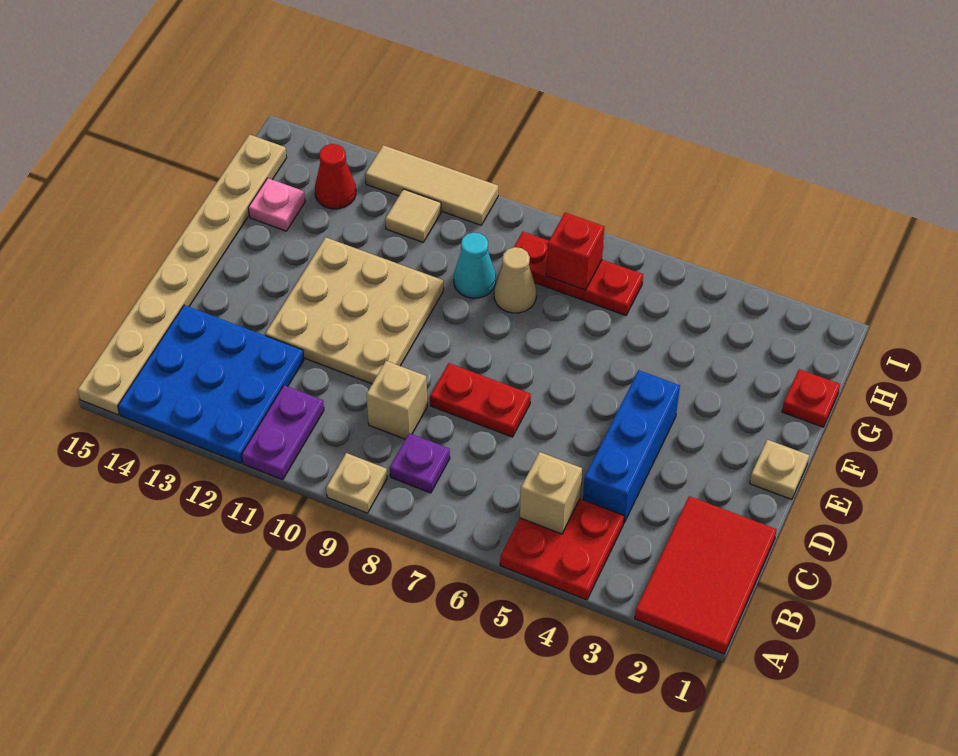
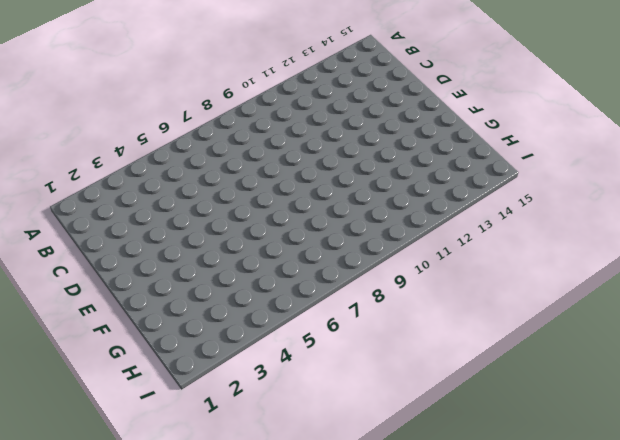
none -> red tile A1:C2 level 1
none -> red plate A4:B5 level 1
none -> tan plate A9 level 1

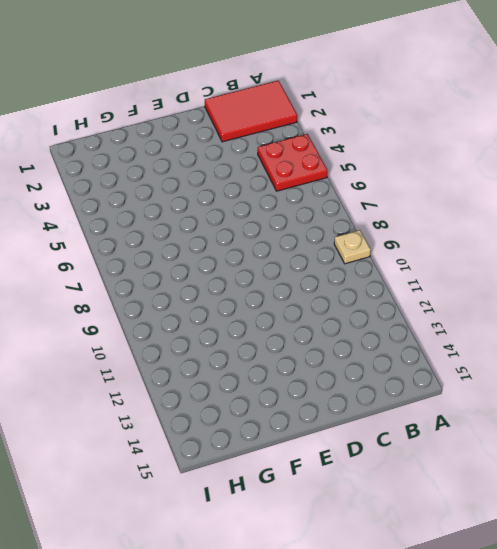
none -> purple plate A11:B11 level 1
none -> blue plate A12:C14 level 1
none -> tan plate A15:H15 level 1

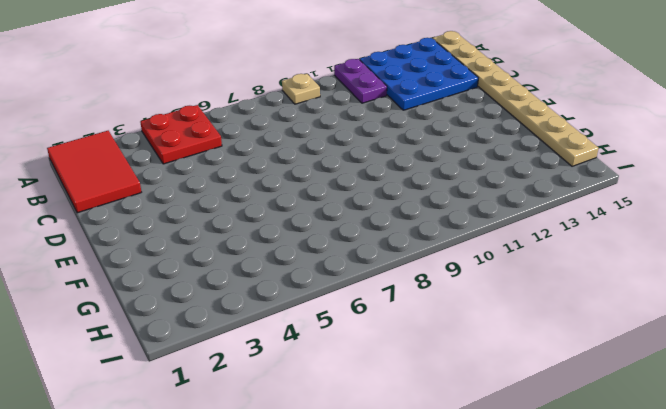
none -> purple plate B8 level 1
none -> blue brick C4:E4 level 1
none -> tan brick C9 level 1

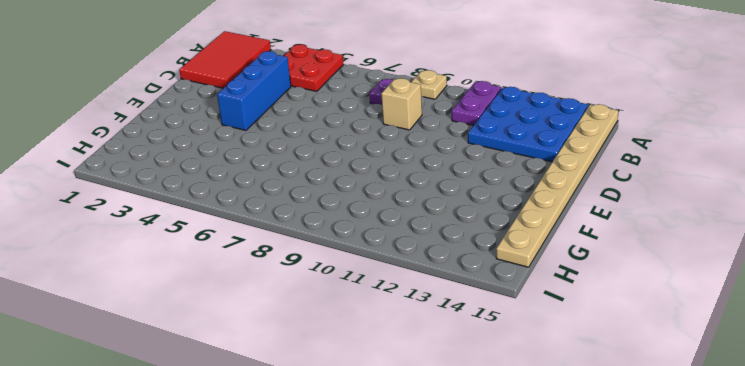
none -> red plate D7:D8 level 1
none -> tan plate D10:F12 level 1
none -> tan plate E1 level 1

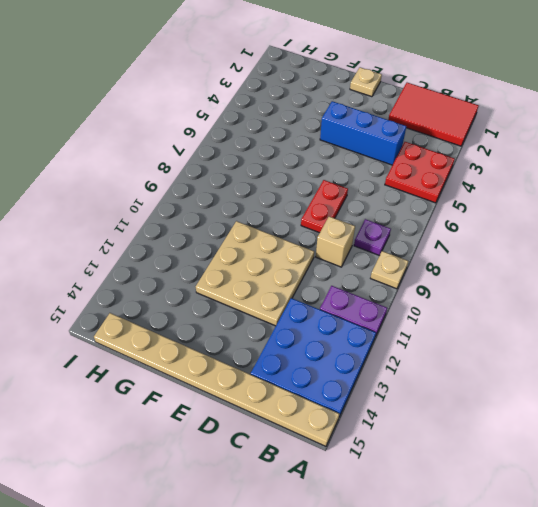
none -> red plate G1 level 1
none -> tan cone G8 level 1
none -> cyan cone G9 level 1

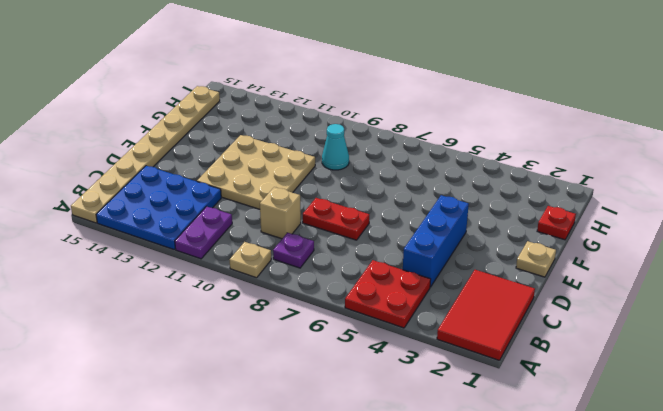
none -> tan cone G8 level 1
none -> pink plate G14 level 1
none -> red plate H6:H8 level 1

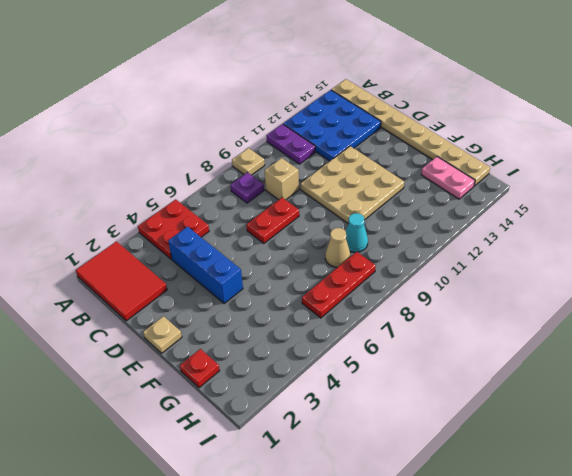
pink plate G14:H14 level 1 -> pink plate G14 level 1
none -> tan tile H11 level 1
none -> red cone H13 level 1
none -> tan tile I10:I12 level 1

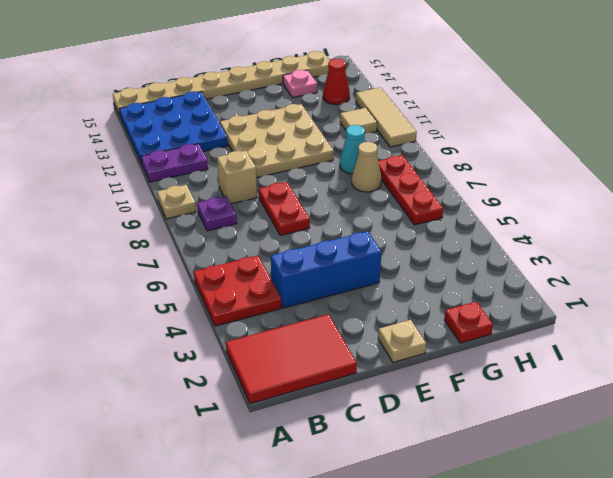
none -> tan brick B5 level 2
none -> red brick H7 level 2

